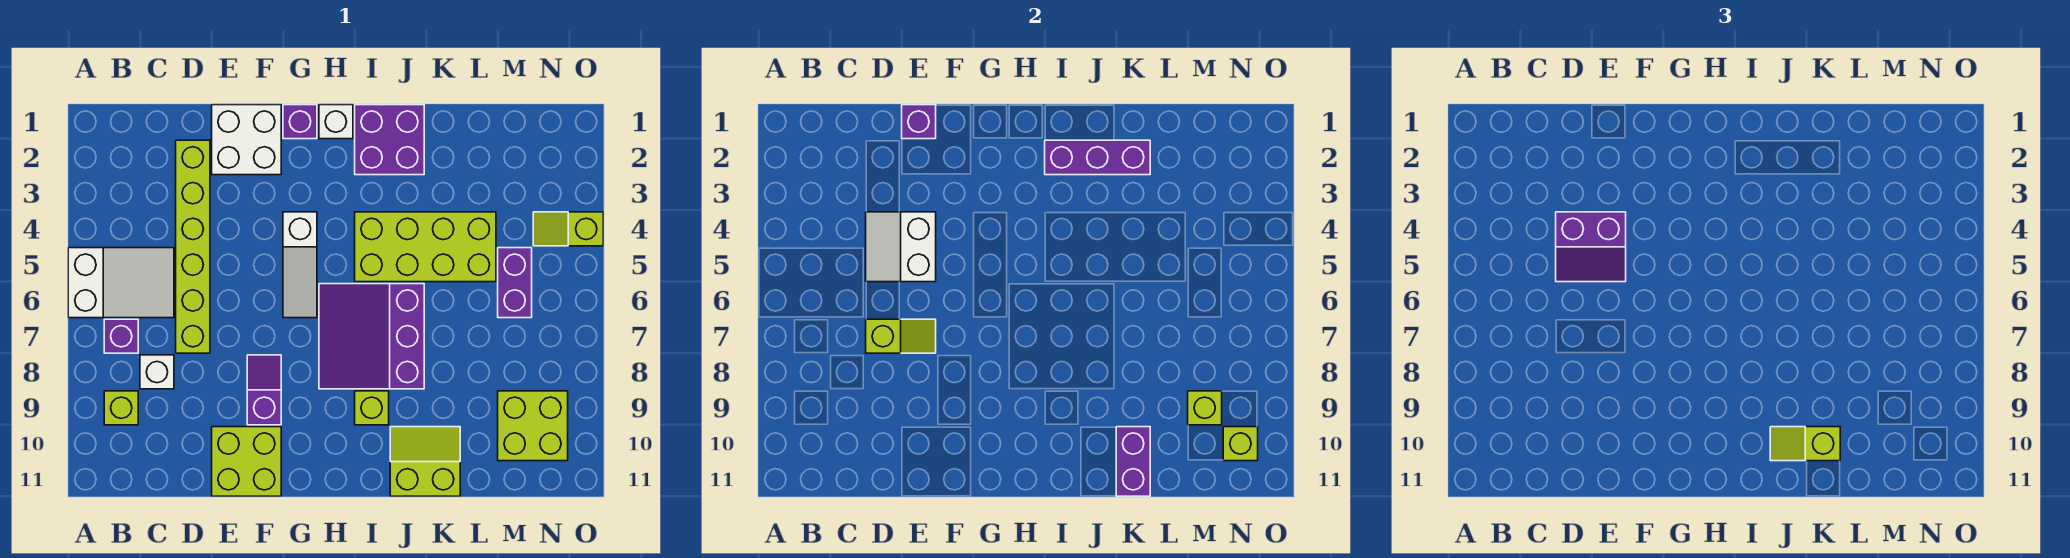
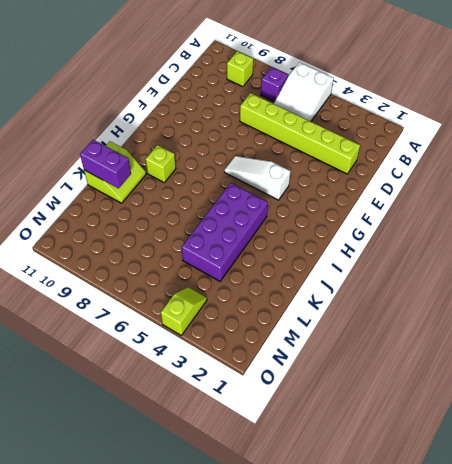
purple brick I4:L5 level 1 -> lime brick I4:L5 level 1
none -> white brick C8 level 1
none -> white brick E1:F2 level 1
none -> lime brick E10:F11 level 1

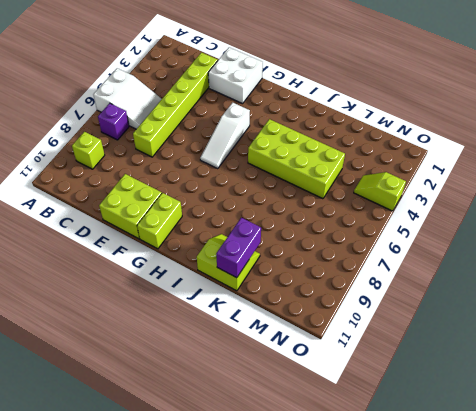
lime brick G10:G11 level 1 -> none
none -> white brick C8 level 1
none -> purple slope F8:F9 level 1 top 9
none -> purple brick G1 level 1

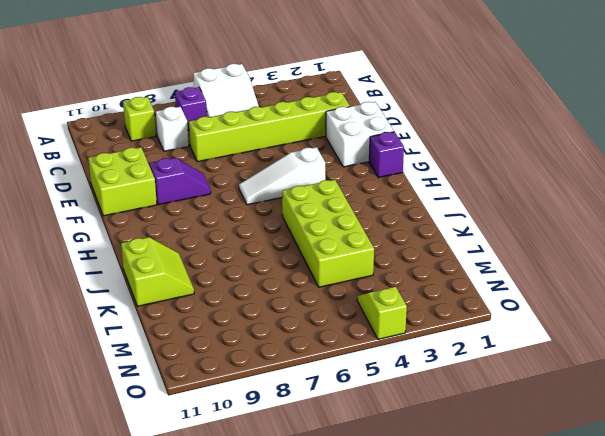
none -> white brick H1 level 1
none -> purple slope H6:J8 level 1 top J
none -> purple brick I1:J2 level 1

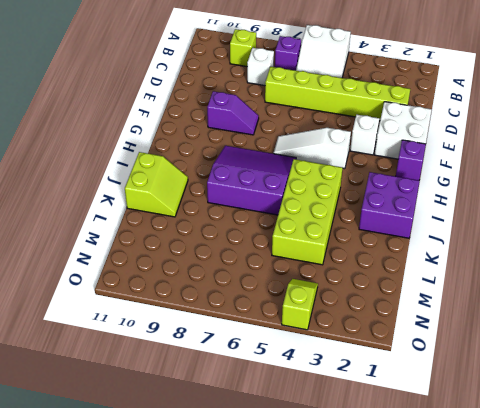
white brick F3 level 1 -> white brick H1 level 1
none -> lime brick E10:F11 level 1
none -> lime brick I9 level 1
none -> purple brick M5:M6 level 1

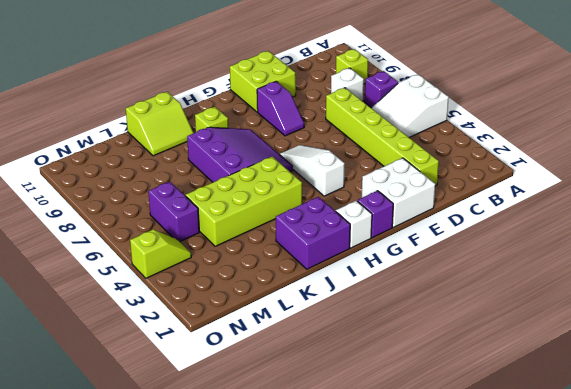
none -> lime brick M9:N10 level 1
none -> white slope D4:E5 level 2 top E
none -> lime slope D7:E7 level 2 top D

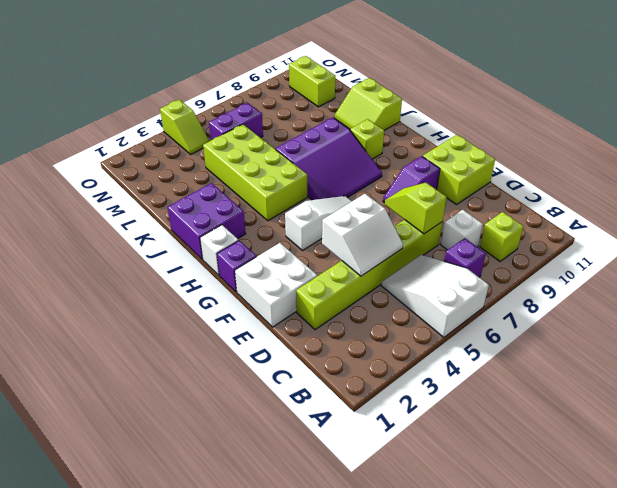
lime brick M10:N10 level 1 -> lime brick M9:N10 level 1
none -> purple brick E1 level 2
none -> purple brick I2:K2 level 2
none -> purple brick K10:K11 level 2

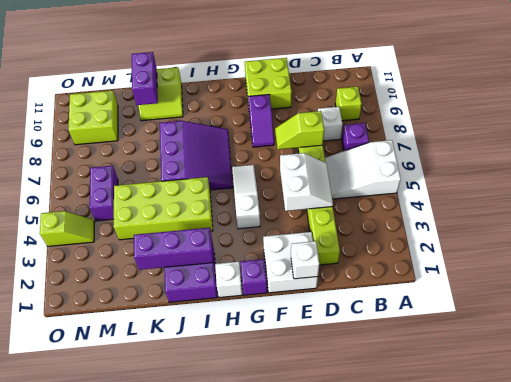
white brick E1 level 2 -> purple brick E1 level 2
none -> lime brick I9 level 1
none -> lime brick M9 level 2
none -> lime brick N10 level 2

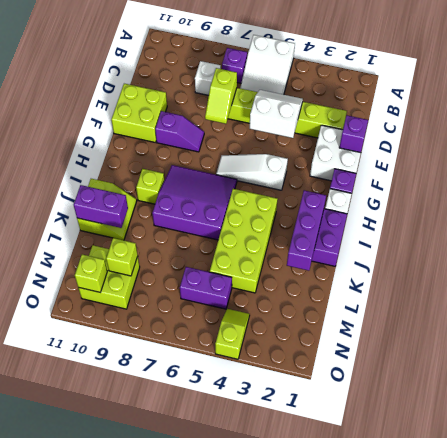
none -> lime brick B9 level 1
none -> purple slope D4:E5 level 3 top 4
none -> lime slope J10:K10 level 3 top K

